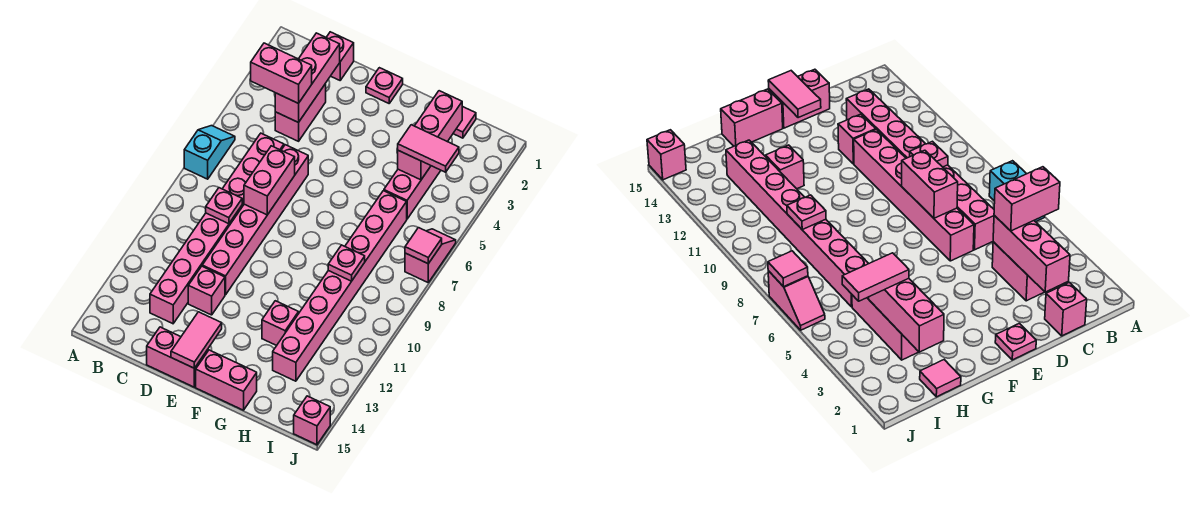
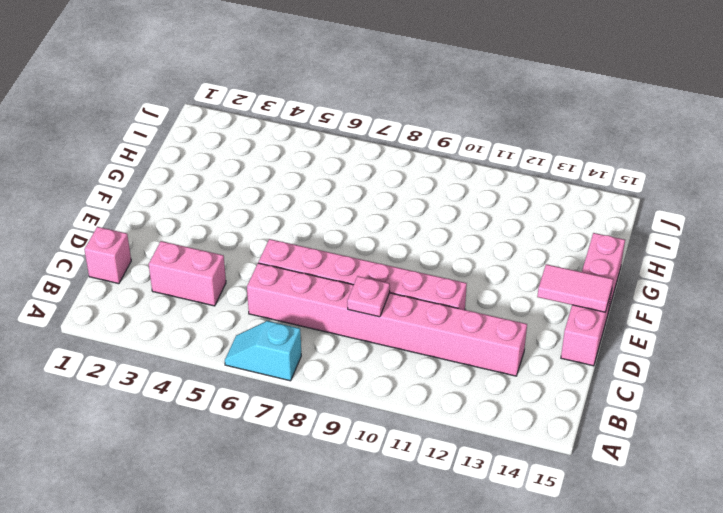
none -> pink brick D12 level 1
none -> pink plate E1 level 1
none -> pink brick G12 level 1

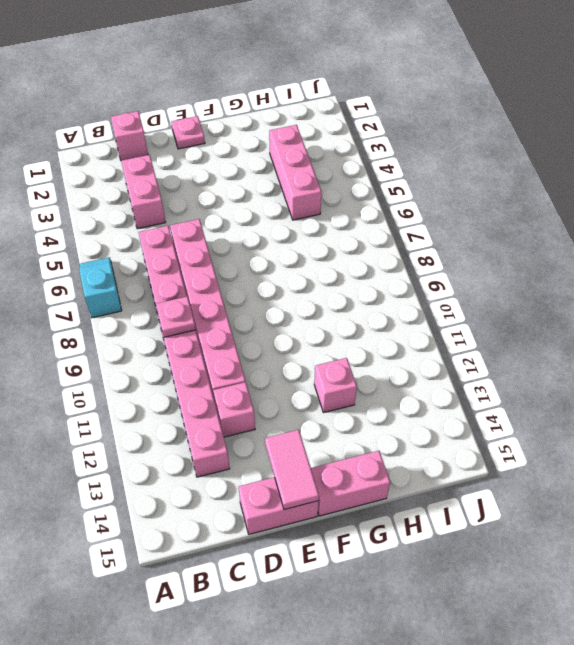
none -> pink tile H1 level 1
none -> pink brick H6:H13 level 1
none -> pink slope J6:J7 level 1 top 7

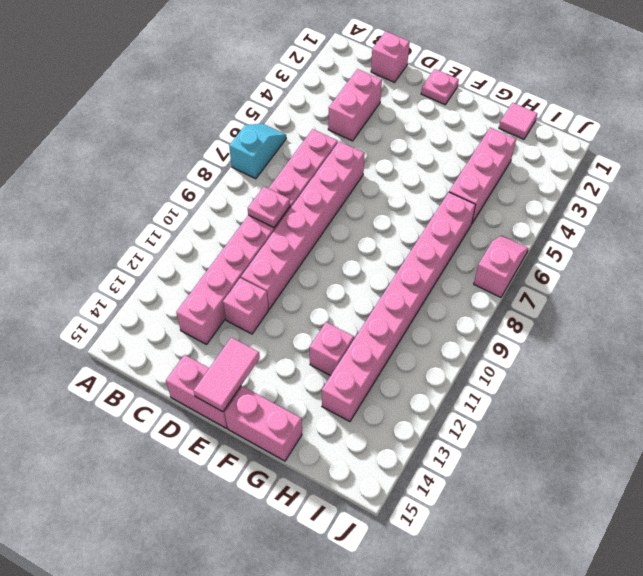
none -> pink brick J15 level 1
none -> pink brick C2:C4 level 2
none -> pink brick D7:D8 level 2

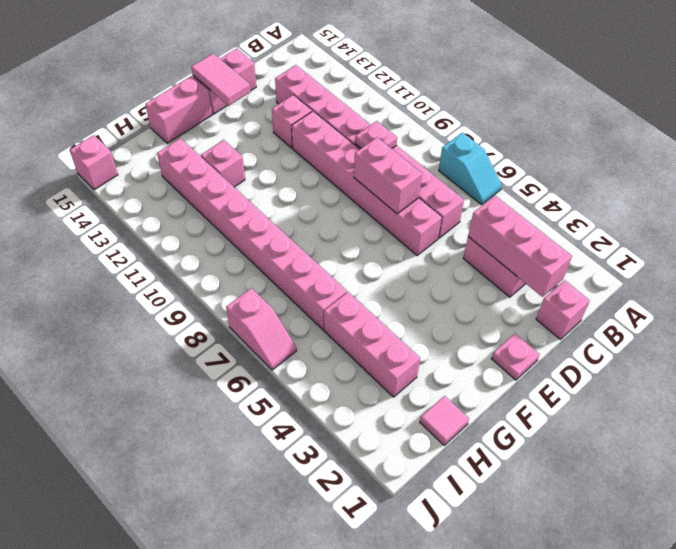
none -> pink brick H2:H4 level 2
none -> pink plate H9 level 2
none -> pink tile J7 level 2

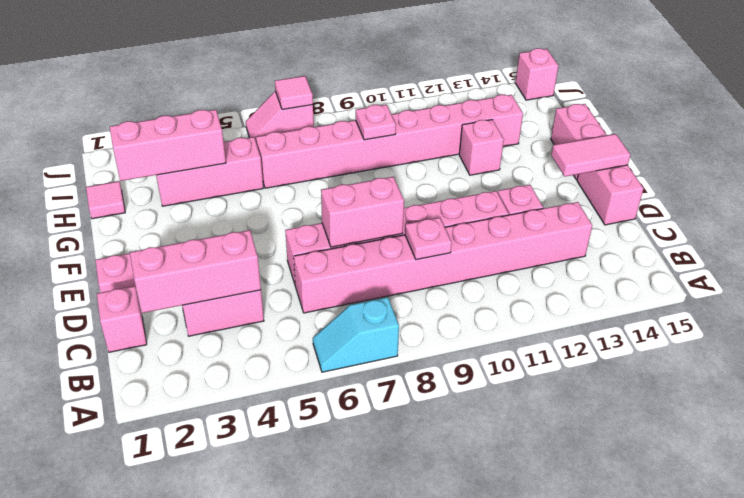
none -> pink brick B4:C4 level 3
none -> pink tile H4:I4 level 3

